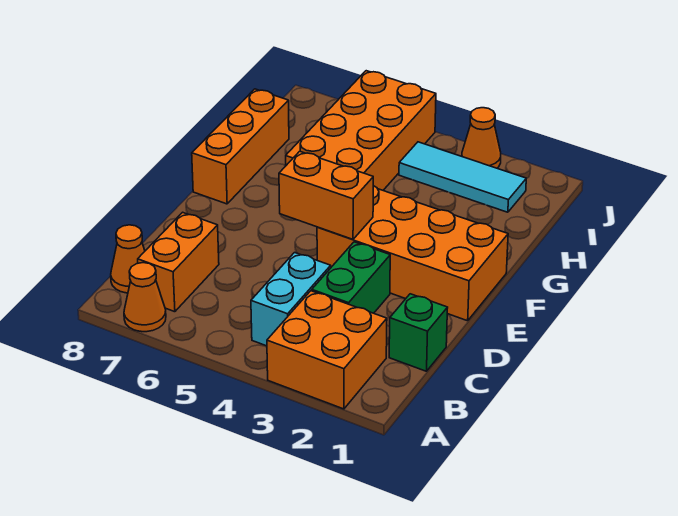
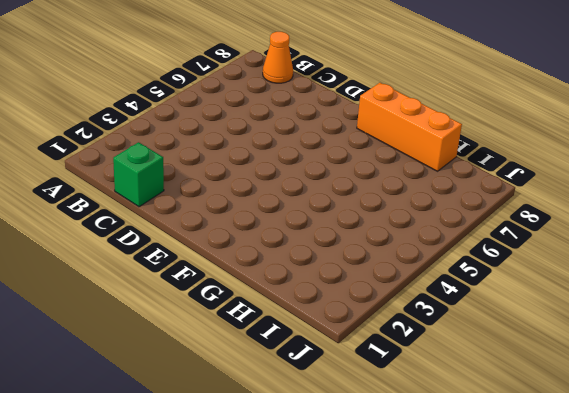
none -> orange brick A2:B3 level 1
none -> orange cone A7 level 1
none -> cyan brick B4:C4 level 1

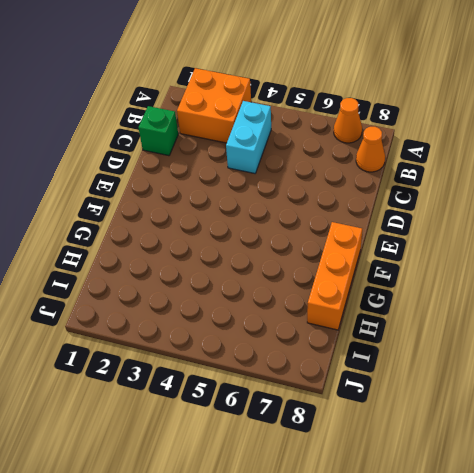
none -> orange brick B7:C7 level 1
none -> green brick C3:D3 level 1
none -> orange brick E1:F4 level 1

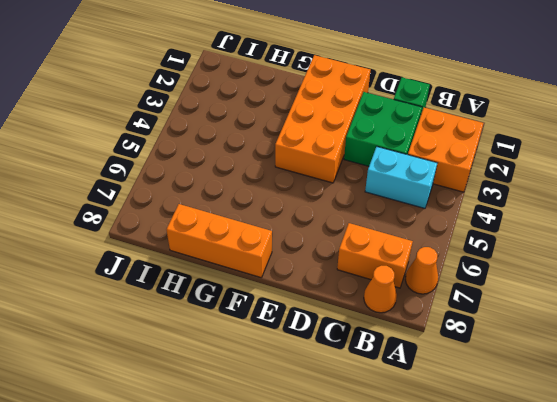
green brick C2:D3 level 1 -> green brick C3:D3 level 1
none -> orange brick G5:J6 level 1
none -> cyan tile I2:I4 level 1
none -> orange cone J3 level 1

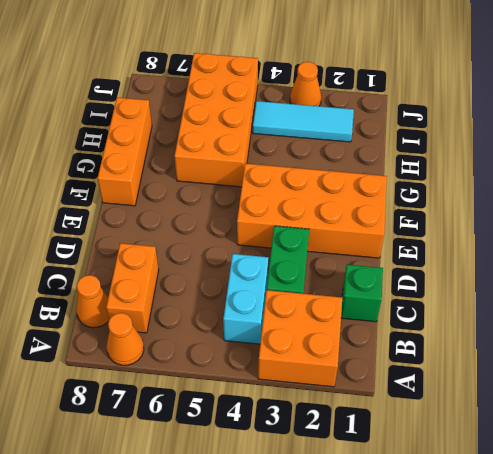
none -> orange brick E4:E5 level 2

